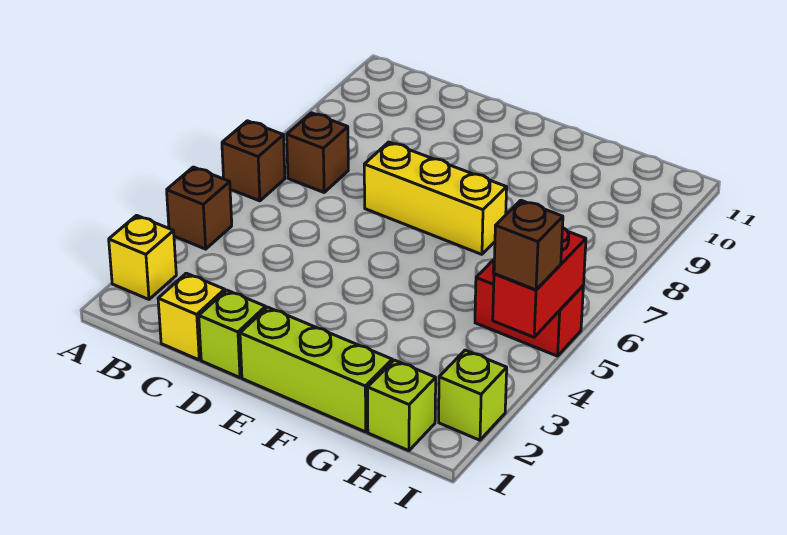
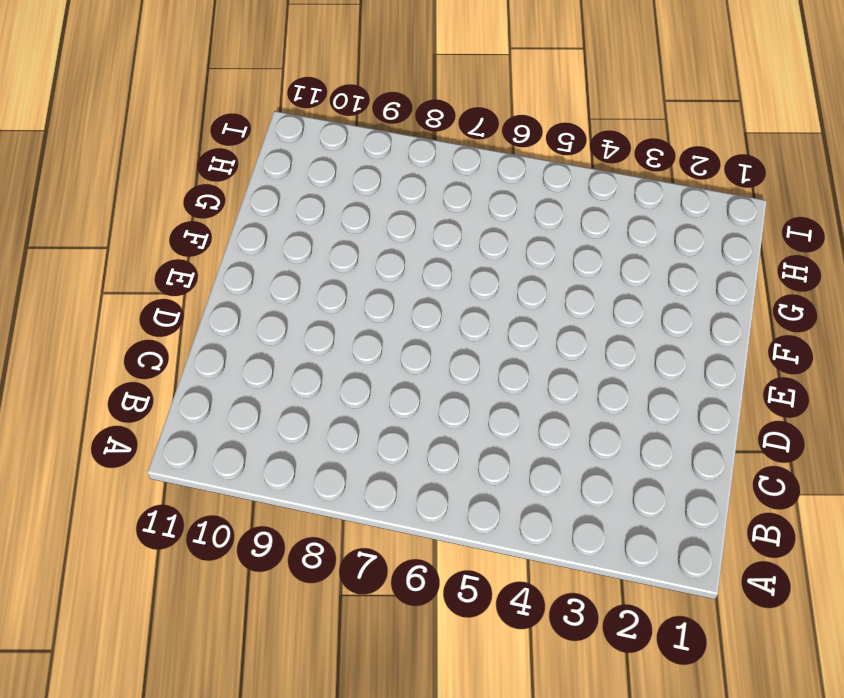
none -> yellow brick A2 level 1
none -> brown brick A4 level 1
none -> brown brick A6 level 1

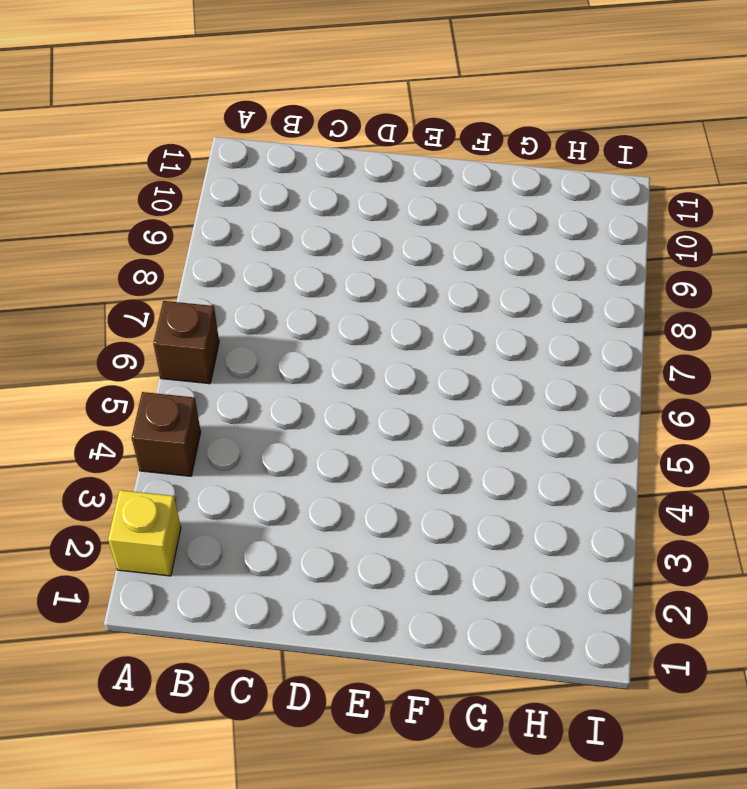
none -> brown brick B7 level 1
none -> yellow brick C1 level 1
none -> lime brick D1 level 1

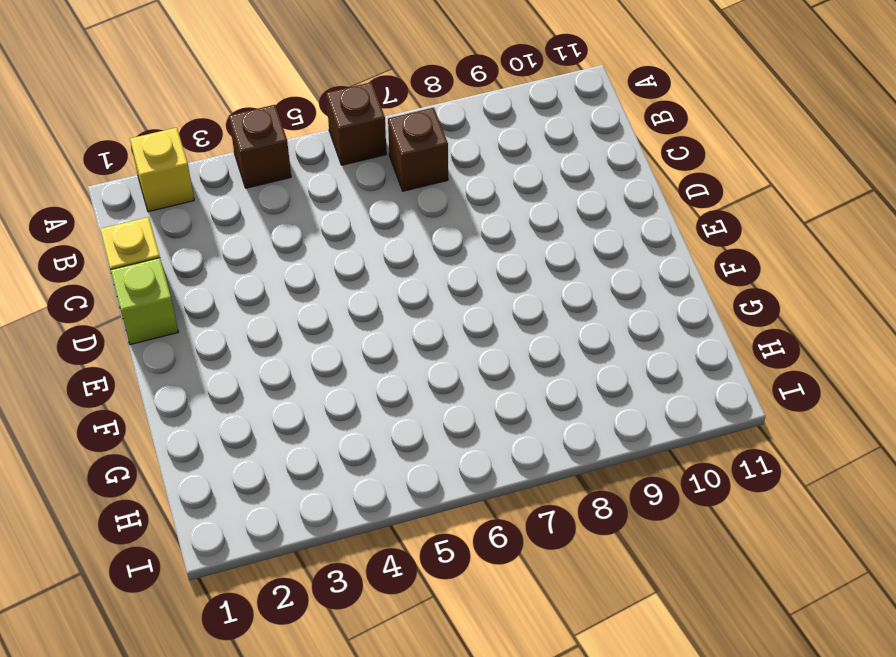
none -> yellow brick D7:F7 level 1
none -> lime brick E1:G1 level 1
none -> lime brick H1 level 1

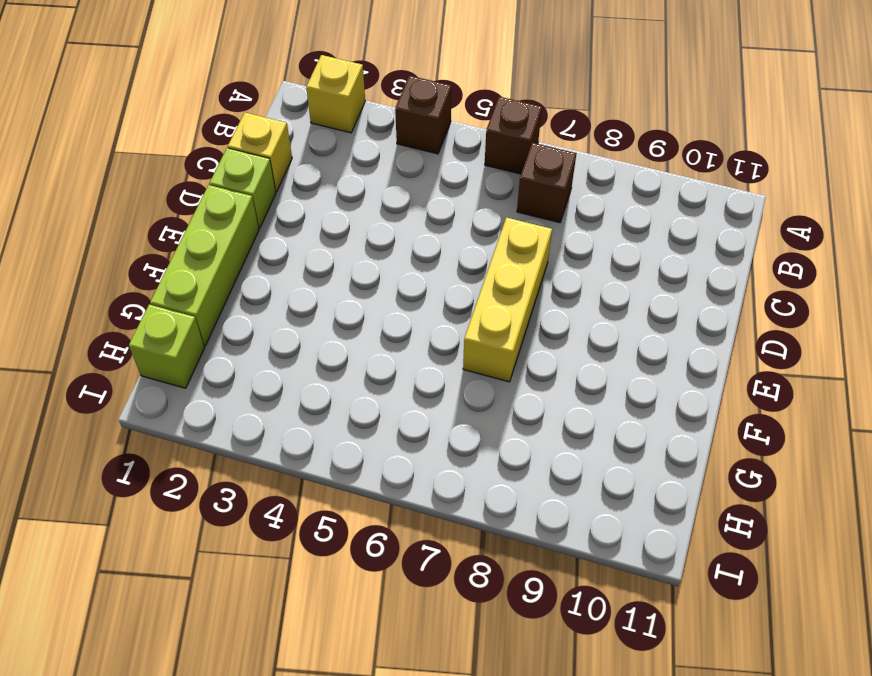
none -> red brick H5:I5 level 1
none -> lime brick I2 level 1
none -> red brick I4:I5 level 2

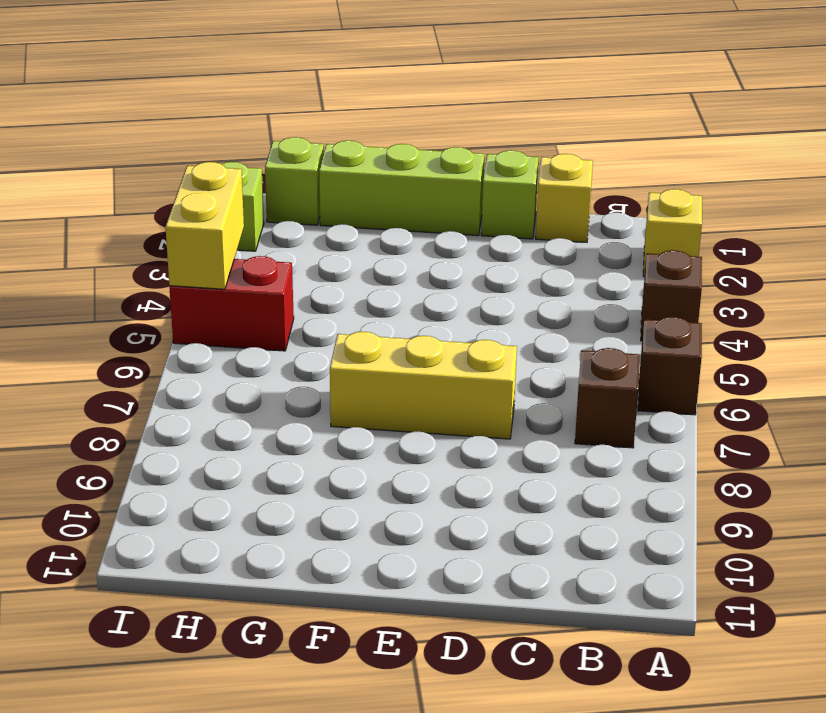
yellow brick I4:I5 level 2 -> red brick I4:I5 level 2
none -> brown brick I4 level 3

